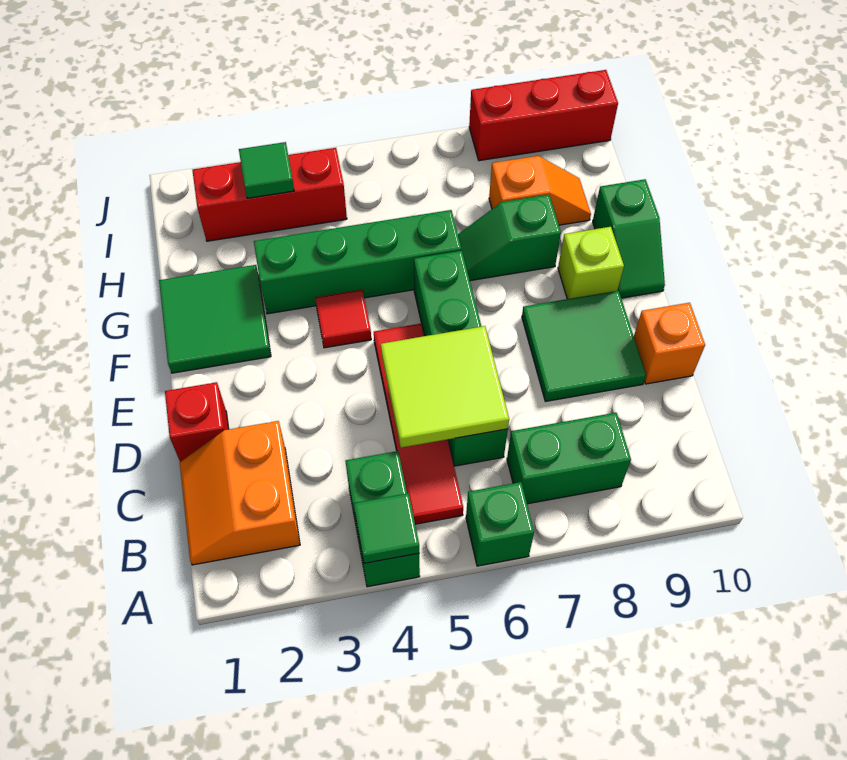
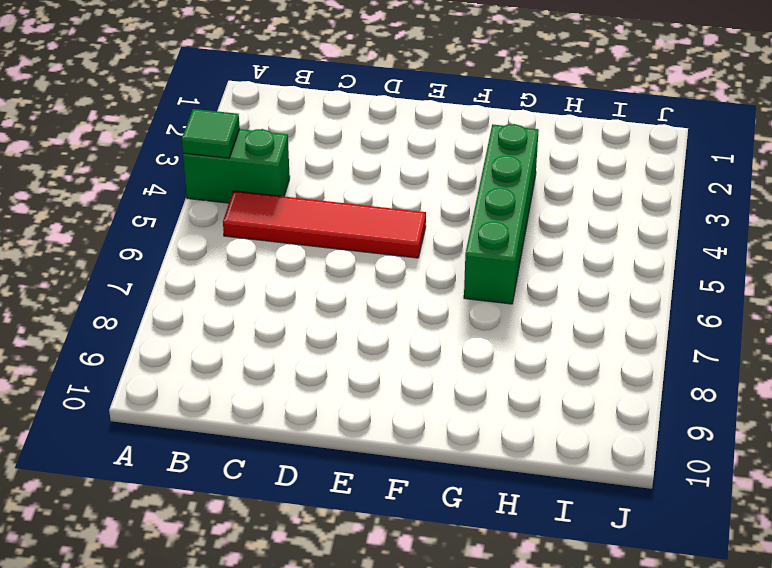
none -> green brick A6 level 1
none -> orange slope B1:C2 level 1 top 2
none -> green brick B7:B8 level 1

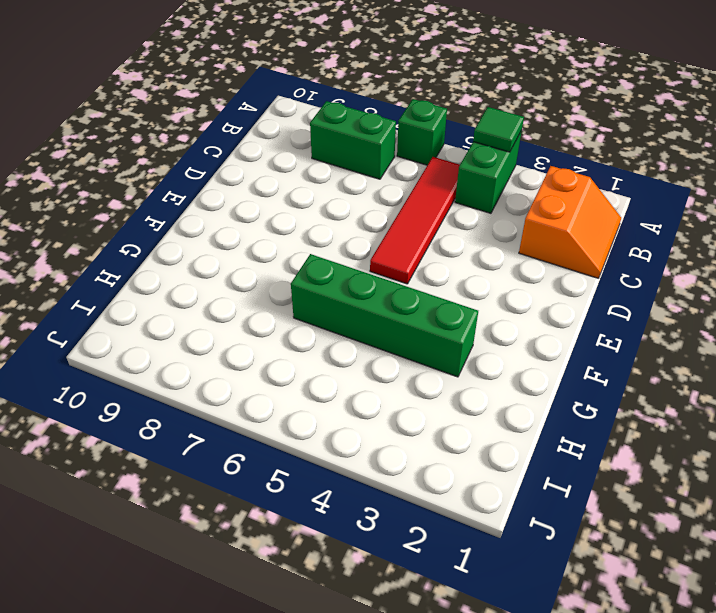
none -> green brick C6:F6 level 1
none -> red brick D1 level 1
none -> green tile D8:E9 level 1

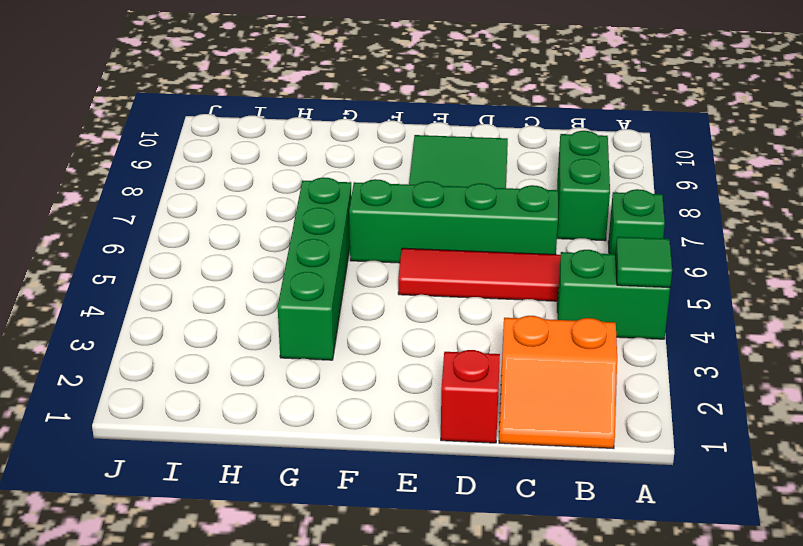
none -> orange brick D10 level 1
none -> green tile F1:G2 level 1
none -> red tile F4 level 1

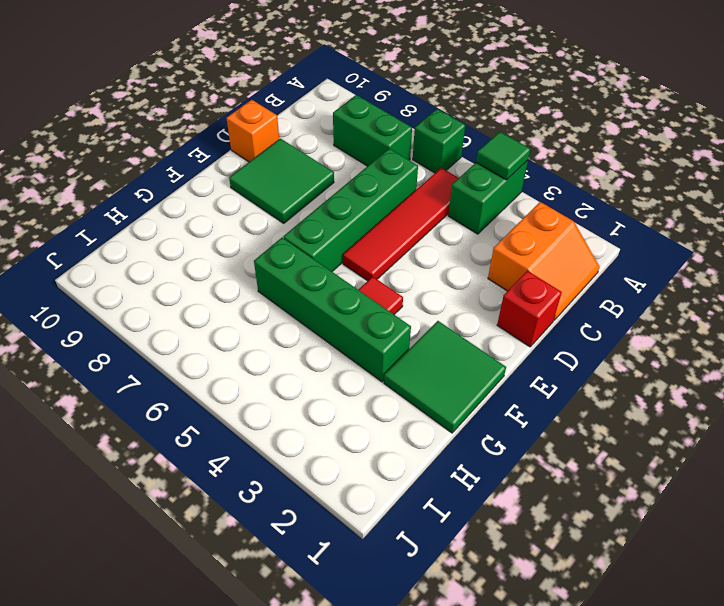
none -> lime brick F9 level 1
none -> green slope F10:G10 level 1 top G
none -> green slope G7:G8 level 1 top 8

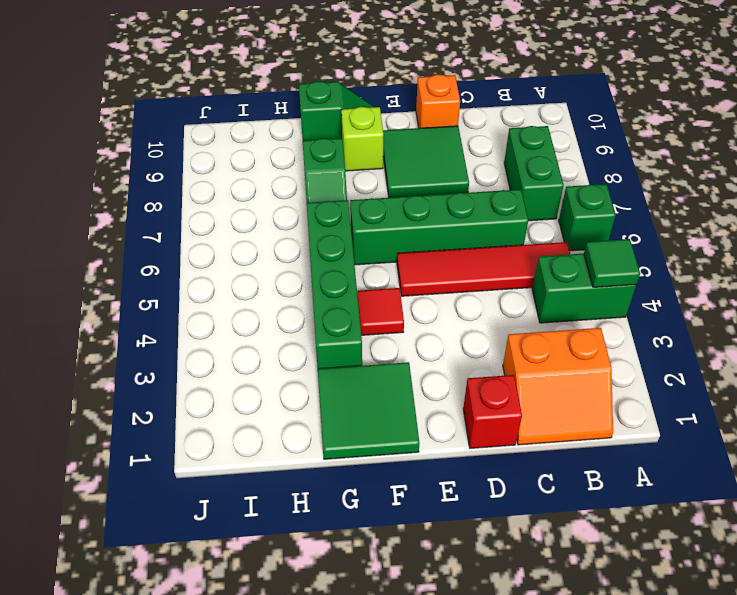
none -> orange slope H8:H9 level 1 top 8
none -> red brick I2:I4 level 1
none -> red brick J8:J10 level 1

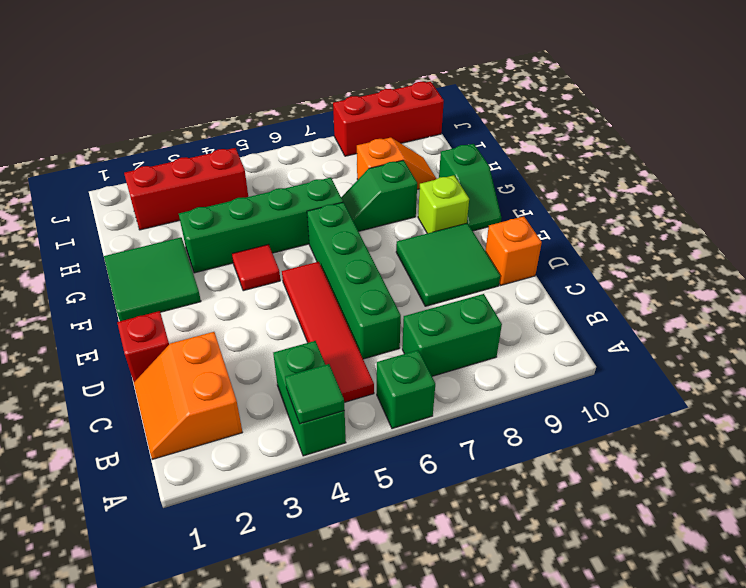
none -> lime tile C5:D6 level 2
none -> green tile I3 level 2

